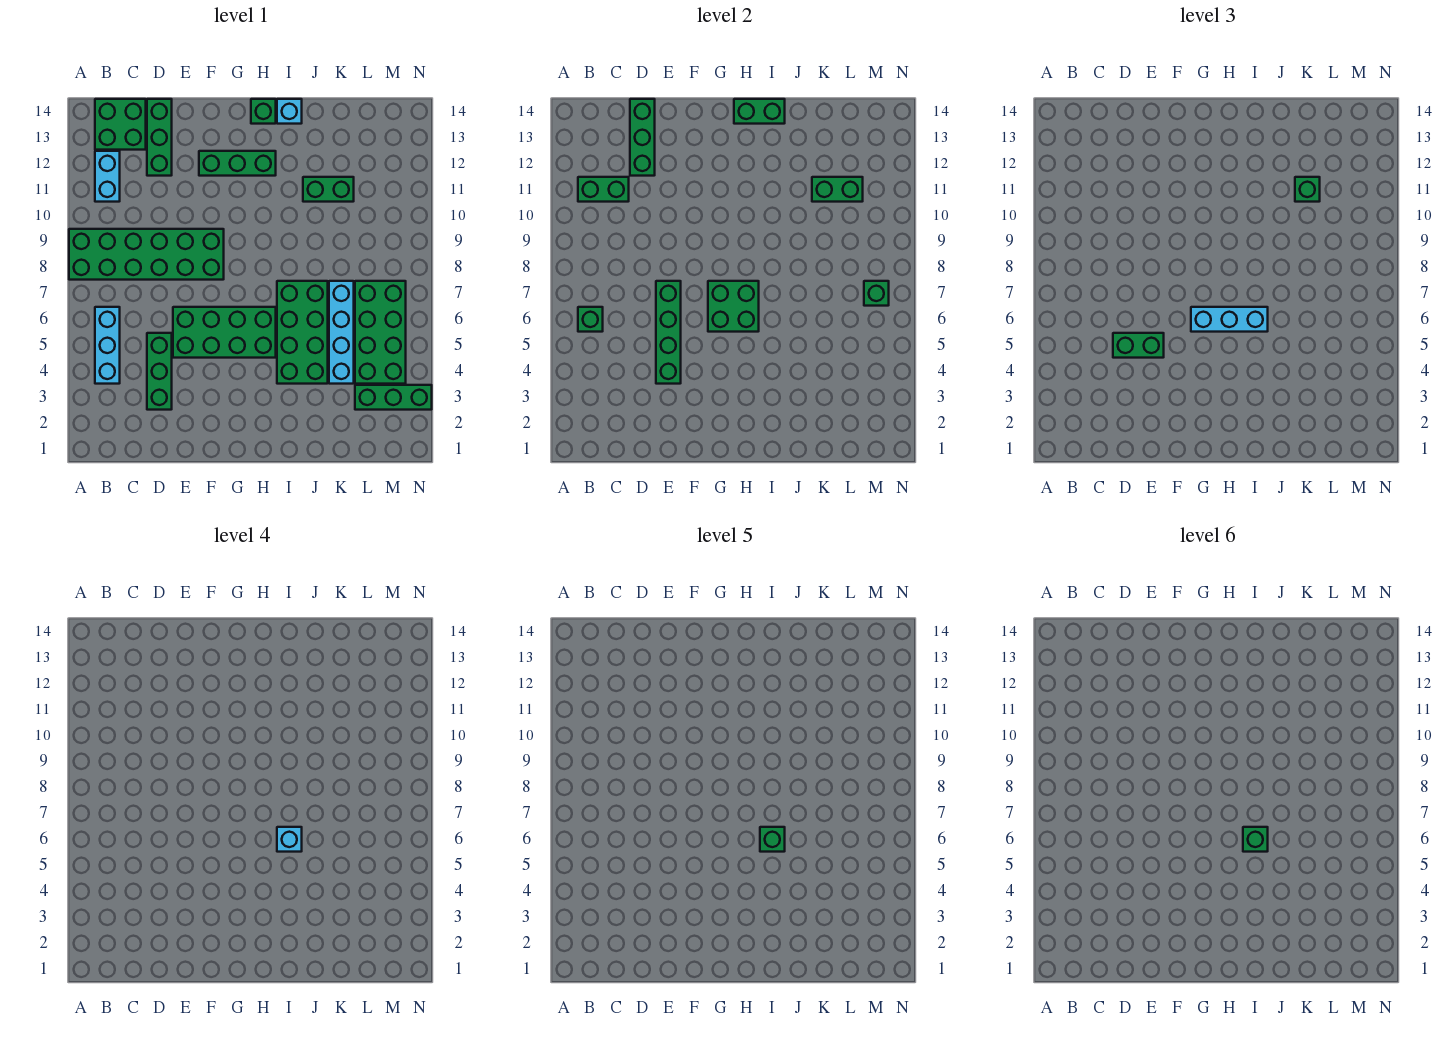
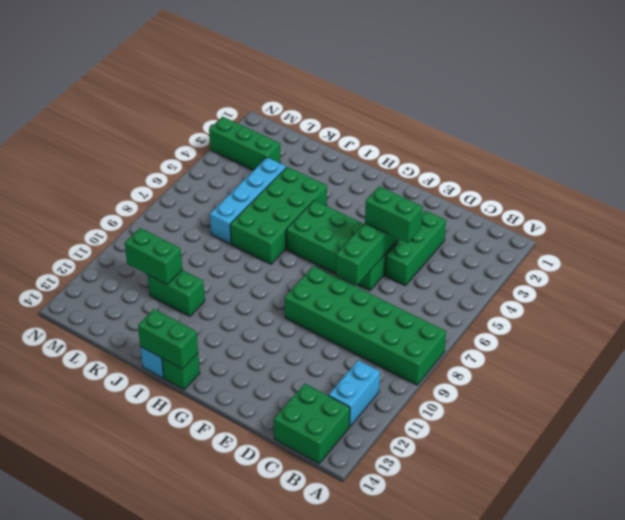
none -> cyan brick B4:B6 level 1
none -> green brick D12:D14 level 1
none -> green brick F12:H12 level 1

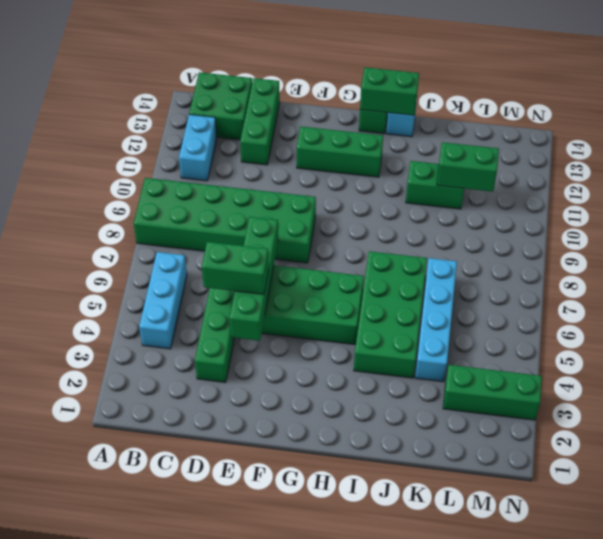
none -> green brick L4:M7 level 1
none -> green brick B6 level 2
none -> green brick B11:C11 level 2

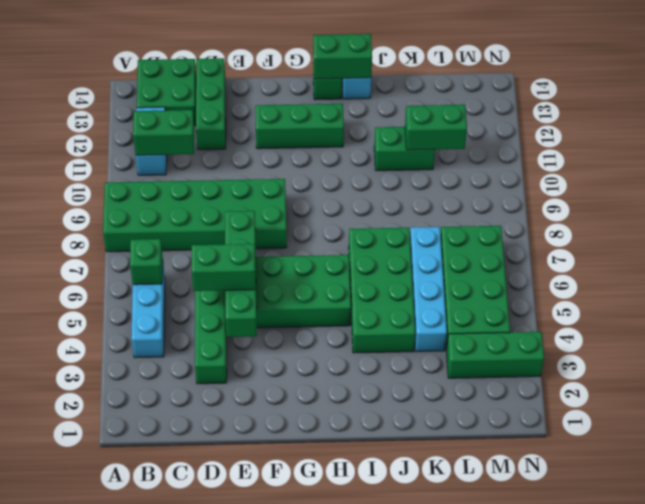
none -> green brick D12:D14 level 2
none -> green brick G6:H7 level 2
none -> green brick M7 level 2

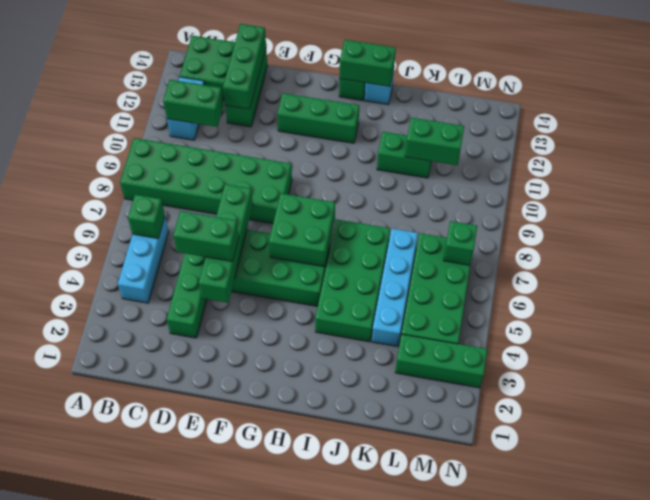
none -> cyan brick G6:I6 level 3
none -> green brick K11 level 3
none -> cyan brick I6 level 4

